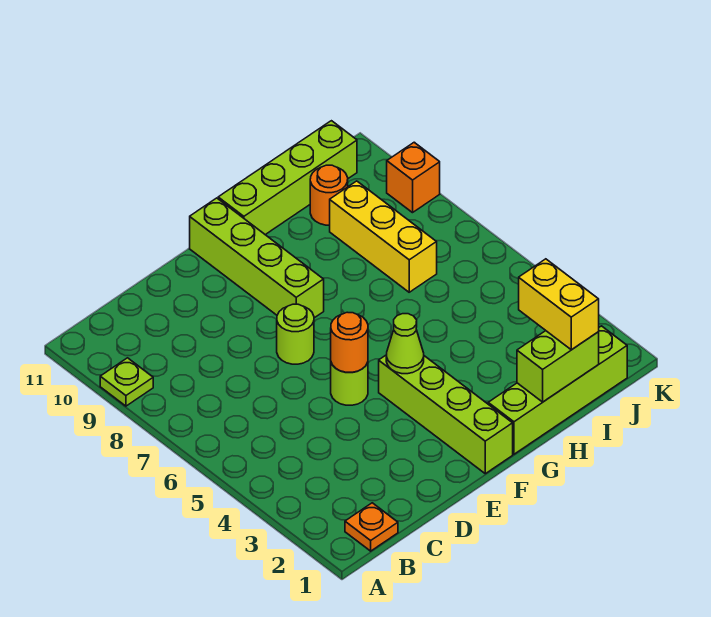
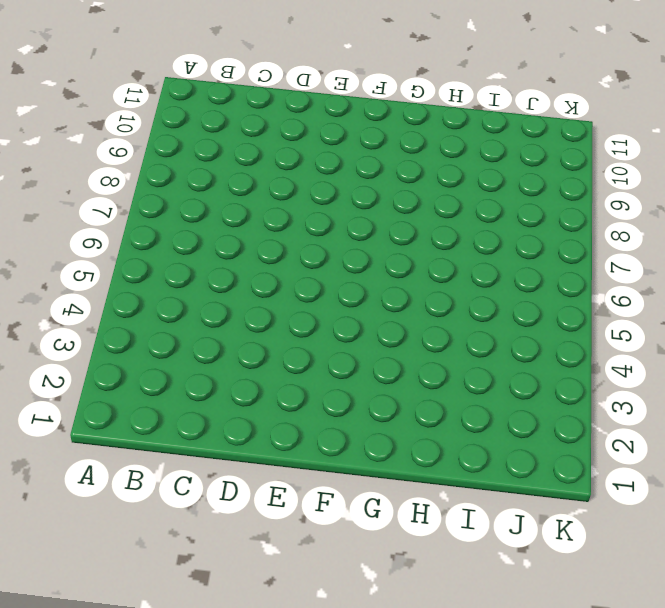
none -> lime plate A9 level 1
none -> orange plate B1 level 1
none -> lime round brick E5 level 1

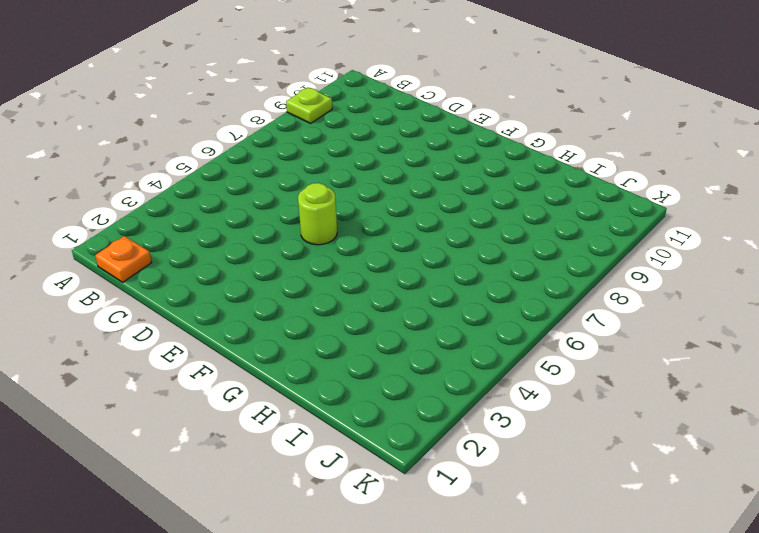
none -> lime round brick E7 level 1
none -> lime brick F1:F4 level 1
none -> lime brick F8:F11 level 1

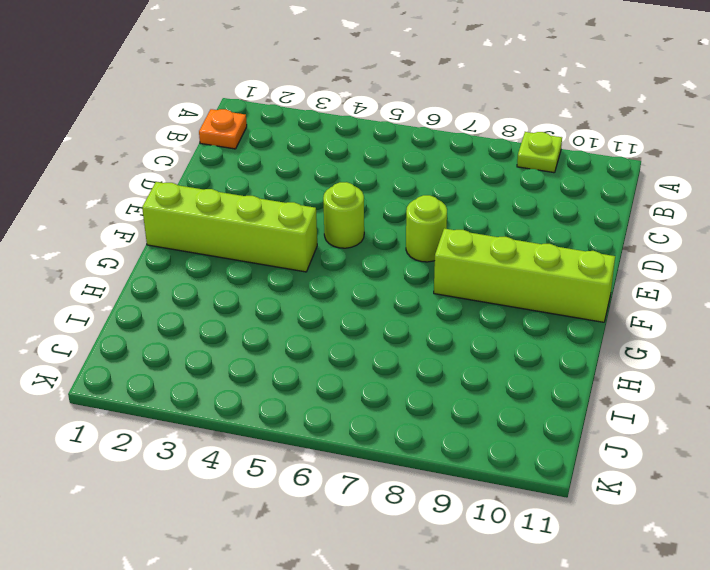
none -> lime brick G1:J1 level 1
none -> lime brick G11:J11 level 1
none -> yellow brick I7:I9 level 1

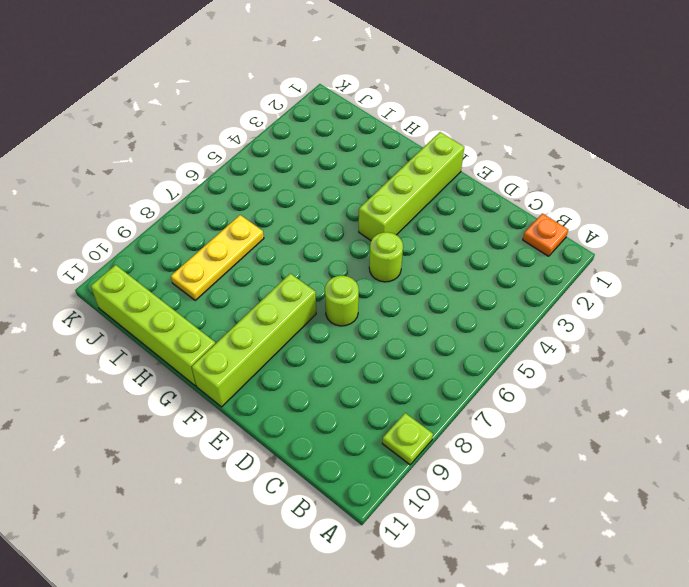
yellow plate I7:I9 level 1 -> yellow brick I7:I9 level 1
none -> lime brick G1:J1 level 1
none -> orange round brick I10 level 1
none -> orange brick K9 level 1

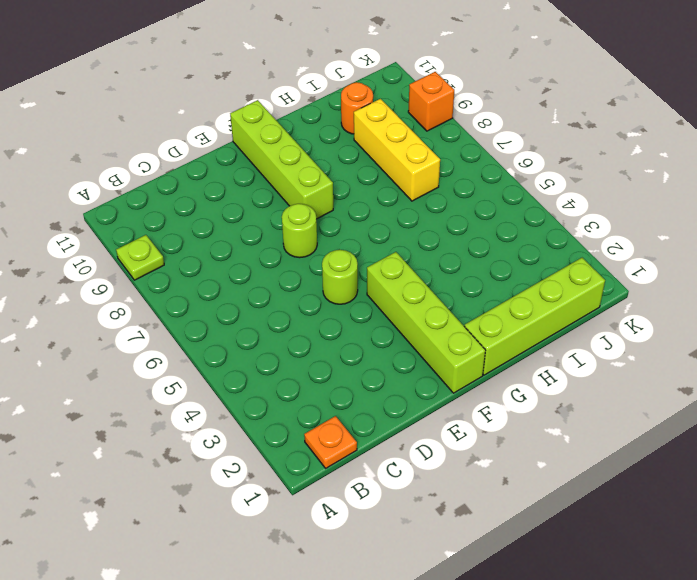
none -> lime brick G11:J11 level 1
none -> orange round brick E5 level 2
none -> lime cone F4 level 2

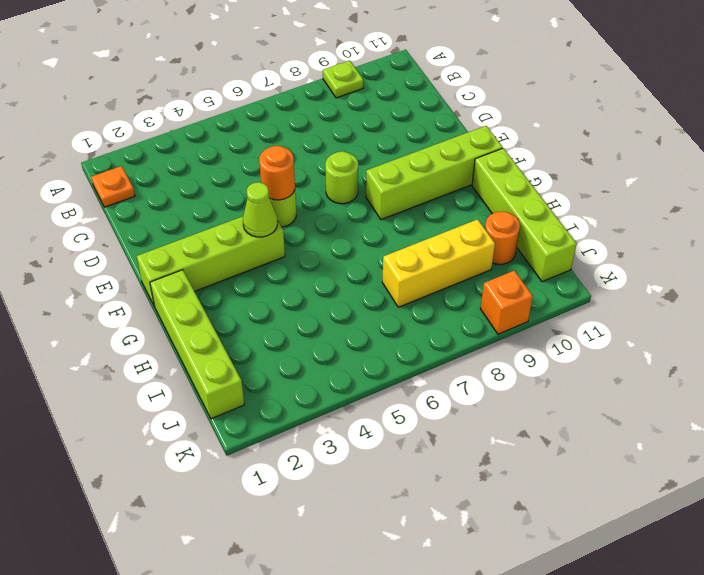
none -> lime brick H1:I1 level 2
none -> yellow brick I1:I2 level 3

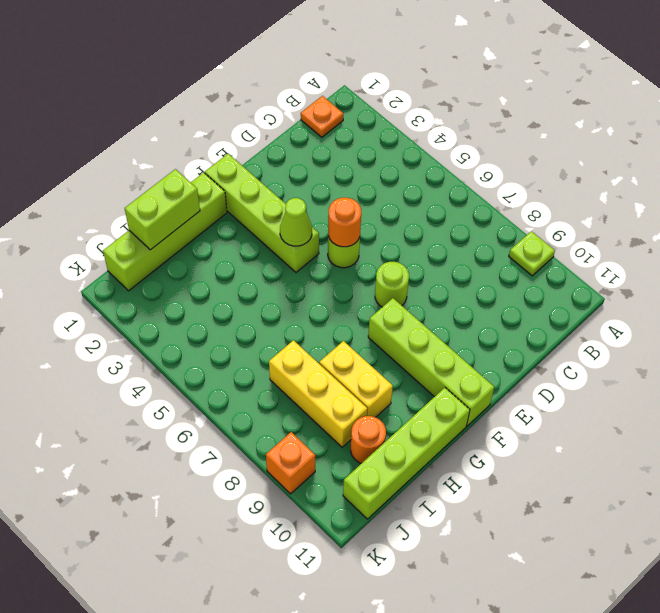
yellow brick H8:H9 level 1 -> yellow brick I1:I2 level 3

